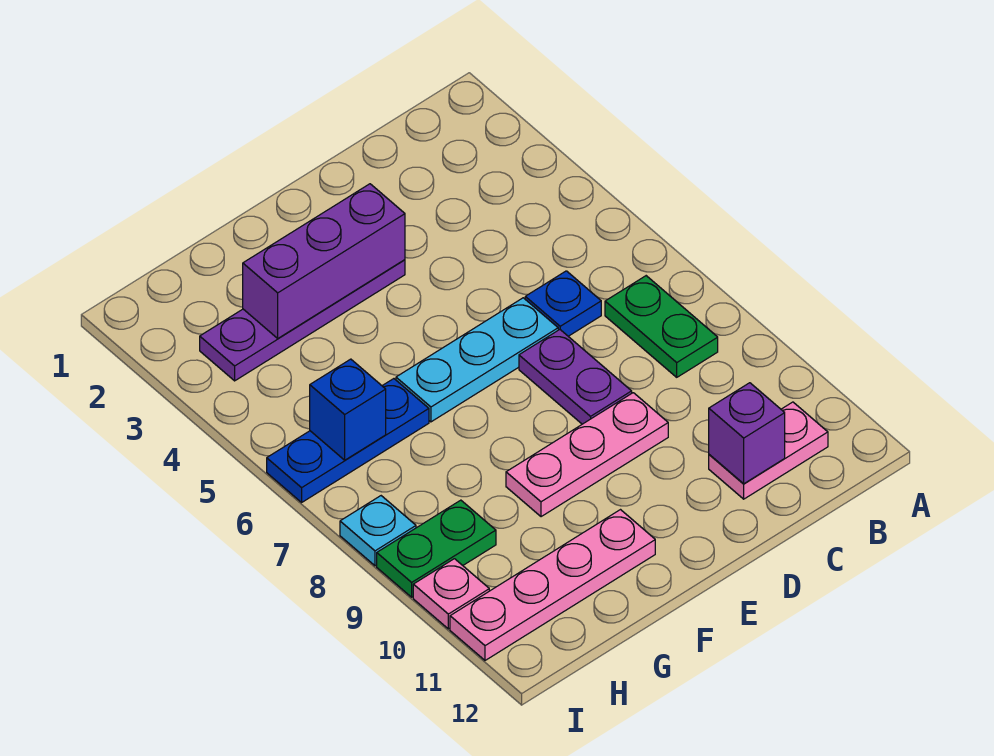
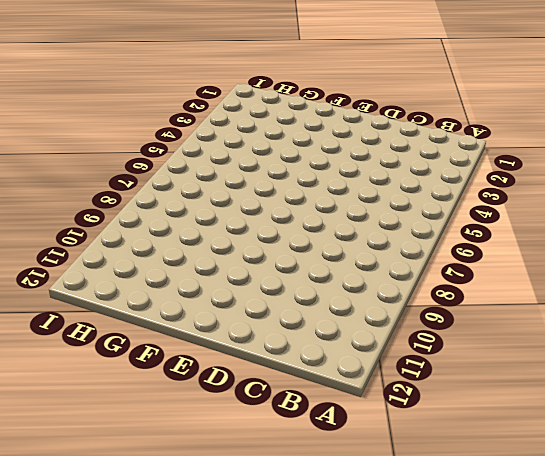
none -> green plate B7:B8 level 1
none -> pink plate B11:C11 level 1
none -> blue plate C6 level 1

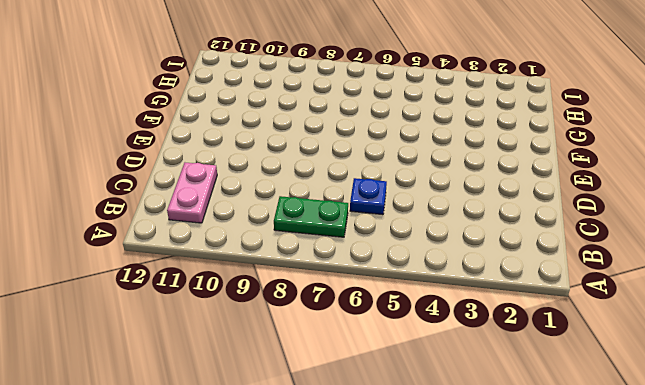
none -> cyan plate D6:F6 level 1
none -> purple plate D7:D8 level 1
none -> pink plate D9:F9 level 1

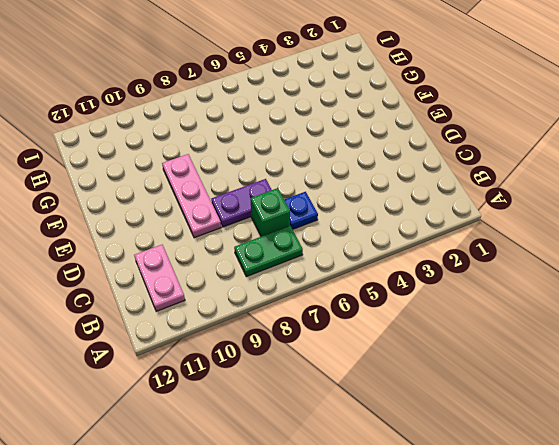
green brick C7 level 1 -> none
none -> cyan plate D6:F6 level 1
none -> purple plate E3:H3 level 1
none -> pink plate F11:I11 level 1

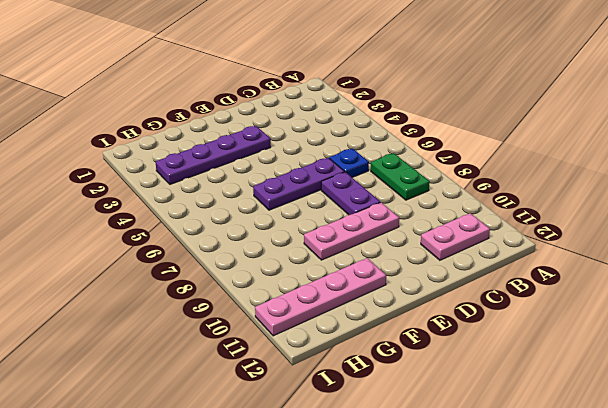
purple plate D6:F6 level 1 -> cyan plate D6:F6 level 1
none -> blue plate G6:I6 level 1
none -> green plate H9:I9 level 1
none -> cyan plate I8 level 1

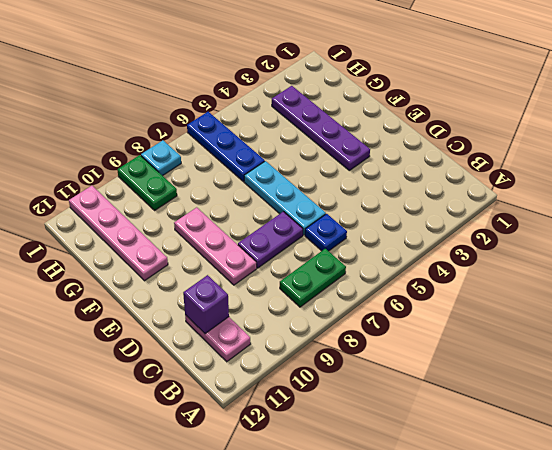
none -> pink plate I10 level 1
none -> purple brick E3:G3 level 2
none -> blue brick H6 level 2

